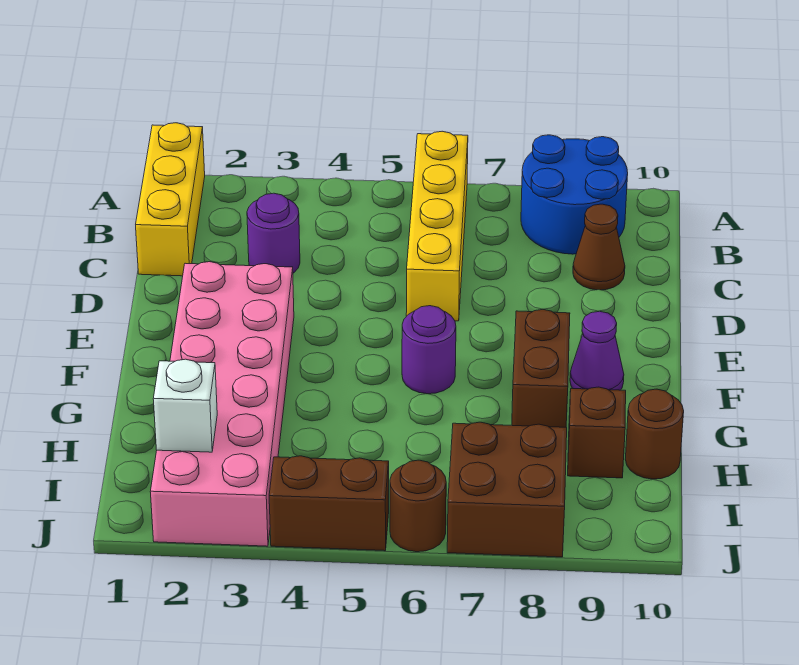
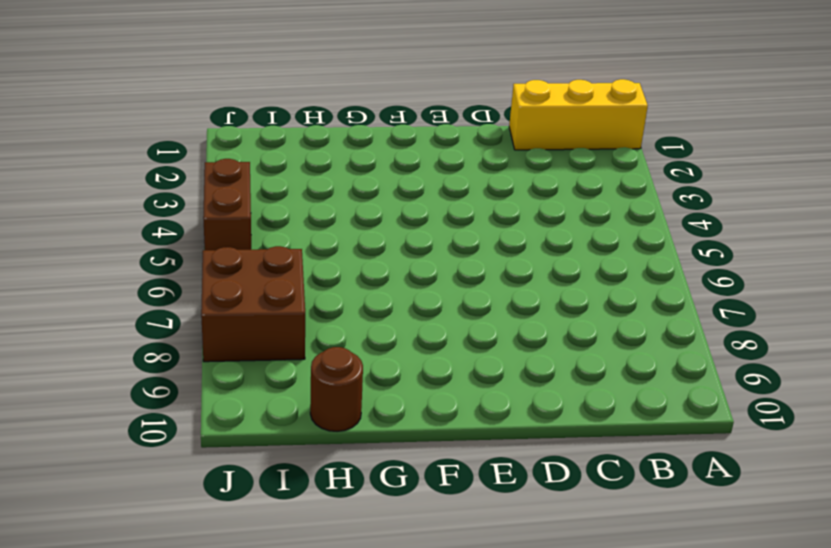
none -> yellow brick A6:D6 level 1
none -> blue round brick A8:B9 level 1
none -> purple round brick C3 level 1

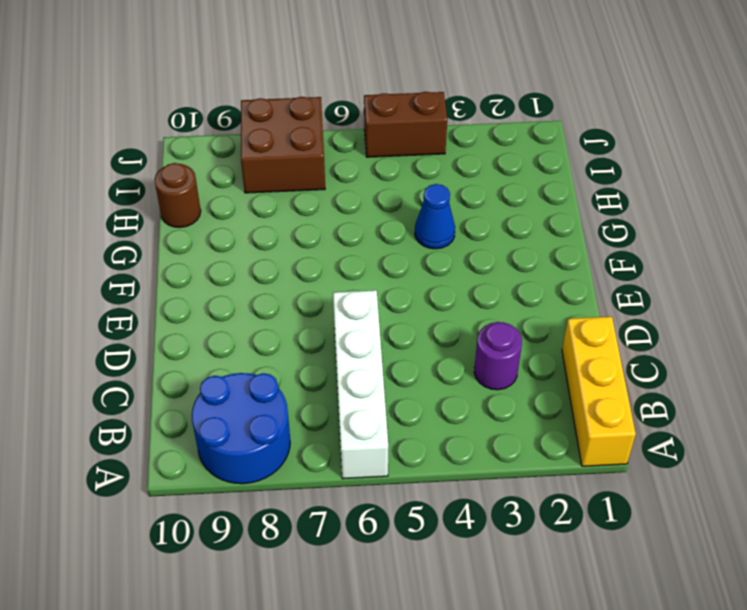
white brick A6:D6 level 1 -> yellow brick A6:D6 level 1
blue cone G4 level 1 -> none
none -> brown cone C9 level 1
none -> pink brick E2:J3 level 1
none -> purple round brick F6 level 1

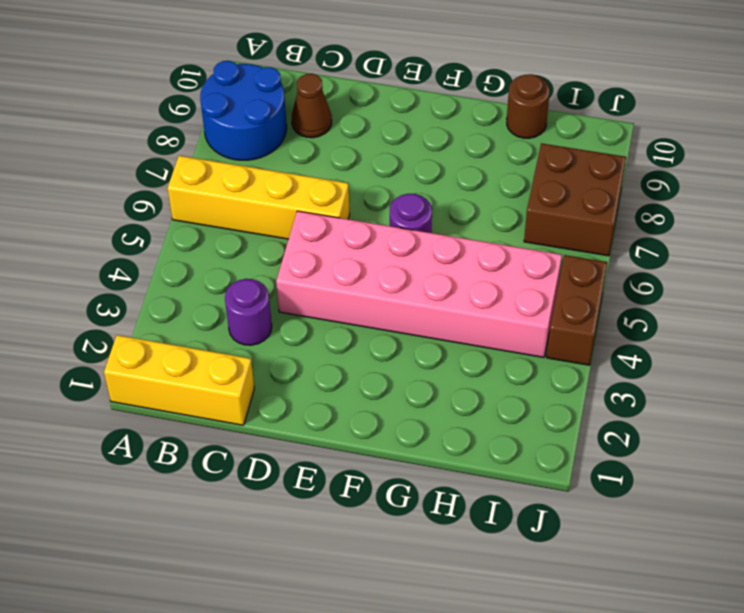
pink brick D4:I5 level 1 -> pink brick E2:J3 level 1
none -> brown brick F8:G8 level 1
none -> purple cone F9 level 1
none -> brown brick H9 level 1

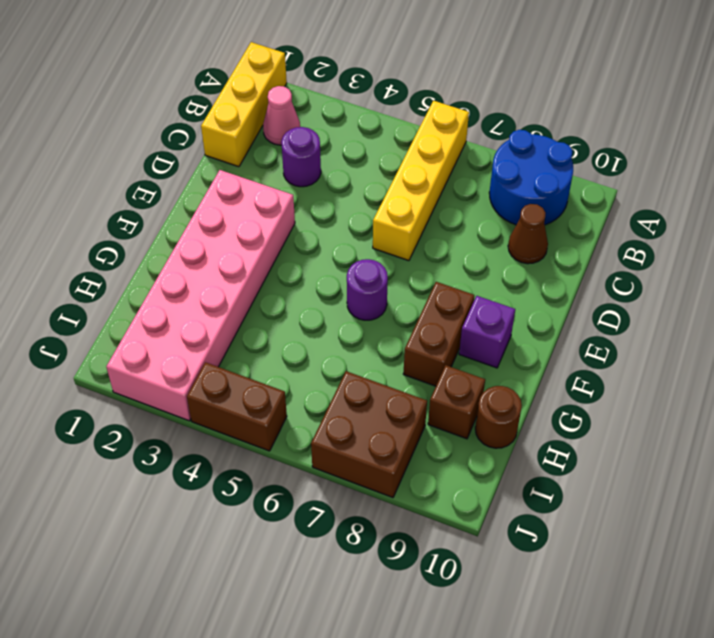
pink cone B2 level 1 -> none
purple brick F9 level 1 -> purple cone F9 level 1
none -> brown round brick J6 level 1
none -> white brick I2 level 2

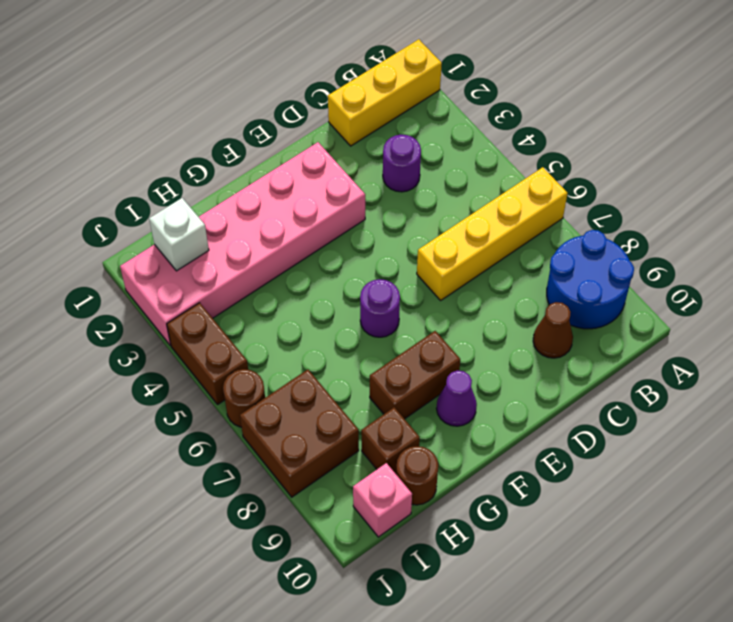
pink brick I10 level 1 -> none

